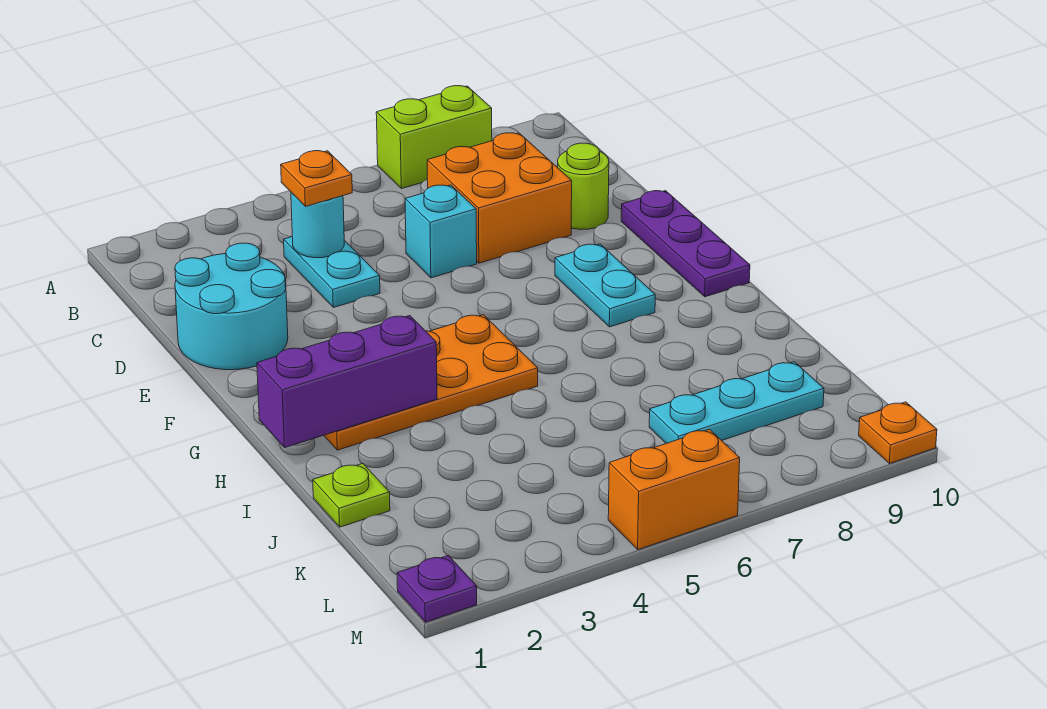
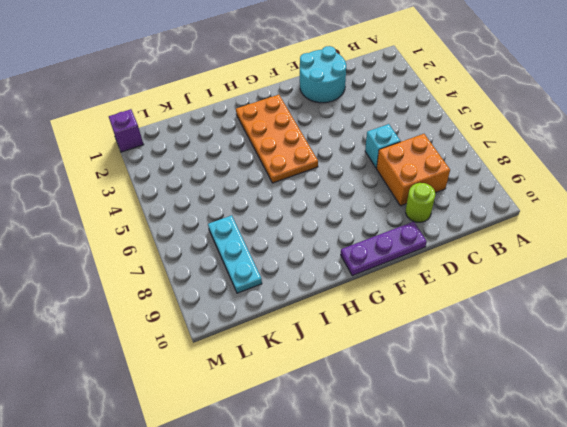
purple brick M1 level 1 -> purple plate M1 level 1
none -> lime brick A7:A8 level 1
none -> cyan plate C4:D4 level 1
none -> cyan plate F8:G8 level 1

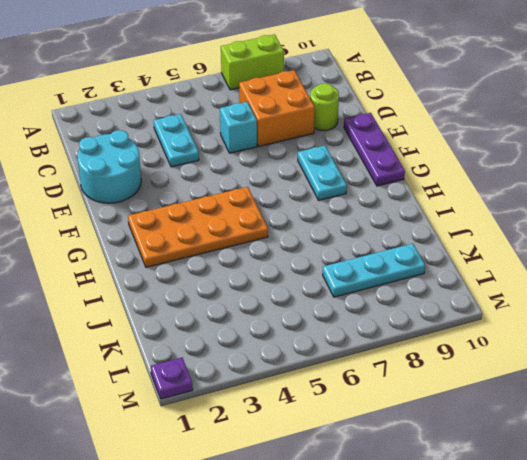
none -> lime plate J1 level 1
none -> orange brick M5:M6 level 1
none -> orange plate M10 level 1

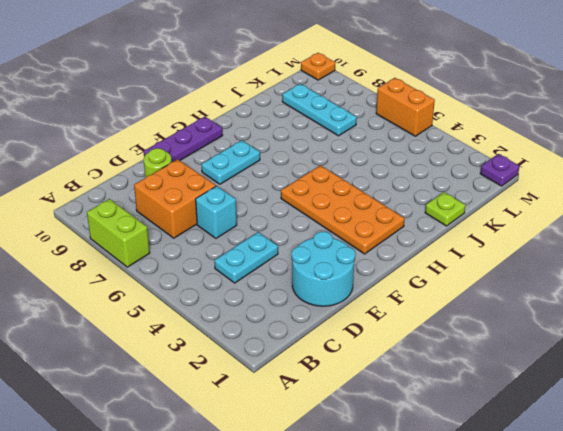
none -> cyan round brick C4 level 2
none -> purple brick H1:H3 level 2
none -> orange plate C4 level 3

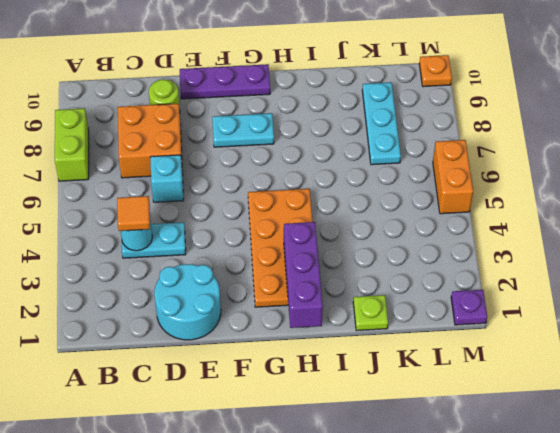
orange tile C4 level 3 -> orange plate C4 level 3

